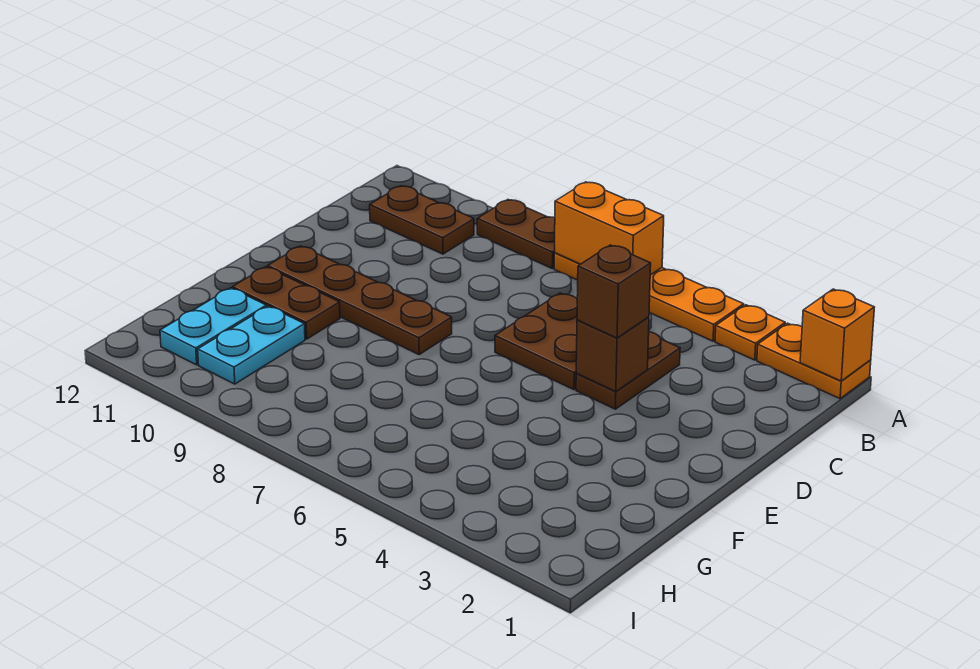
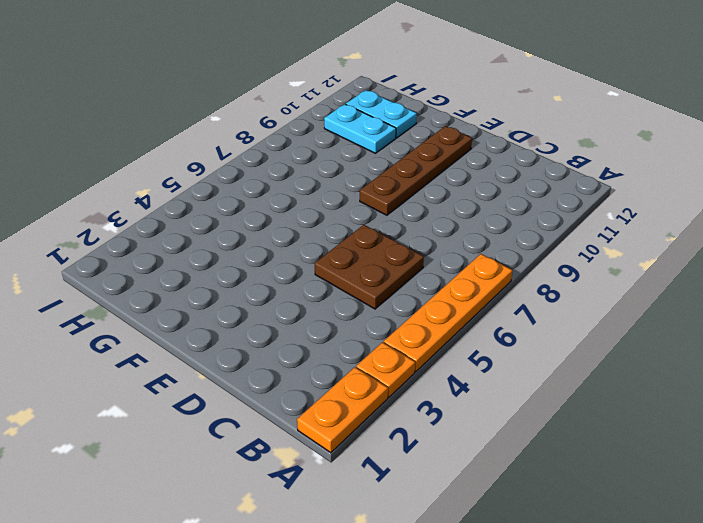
none -> brown plate A8:A9 level 1
none -> brown plate B10:B11 level 1
none -> brown plate C4:D4 level 1

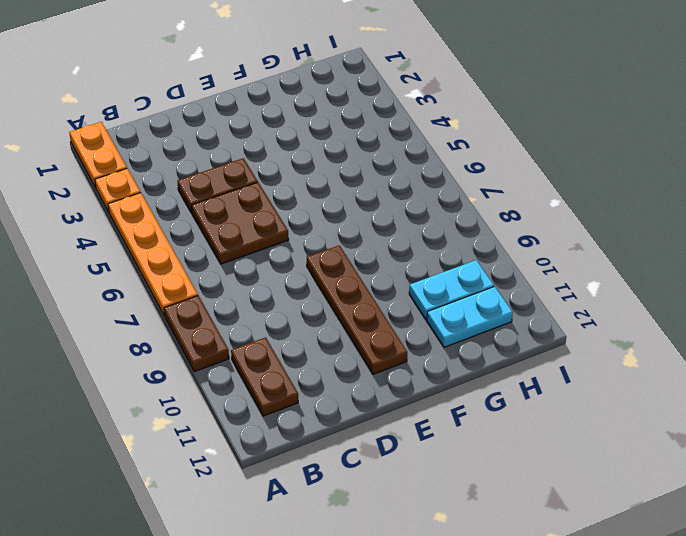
none -> brown plate F10:F11 level 1
none -> orange brick A1 level 2
none -> orange brick A6:A7 level 2

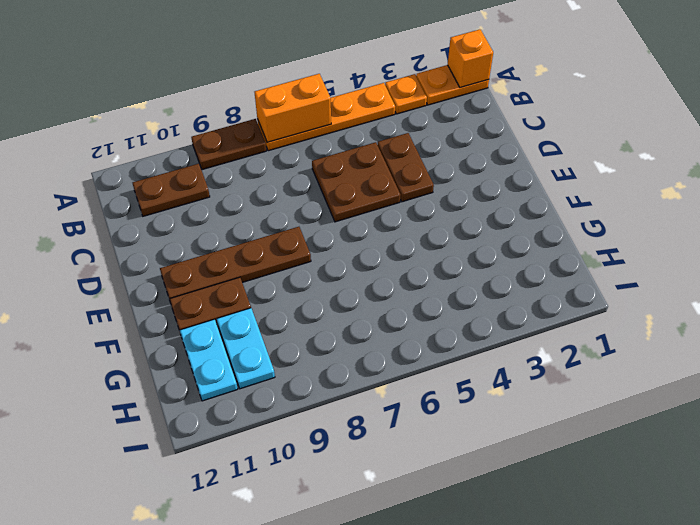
none -> brown brick D4 level 2
none -> brown brick D4 level 3

